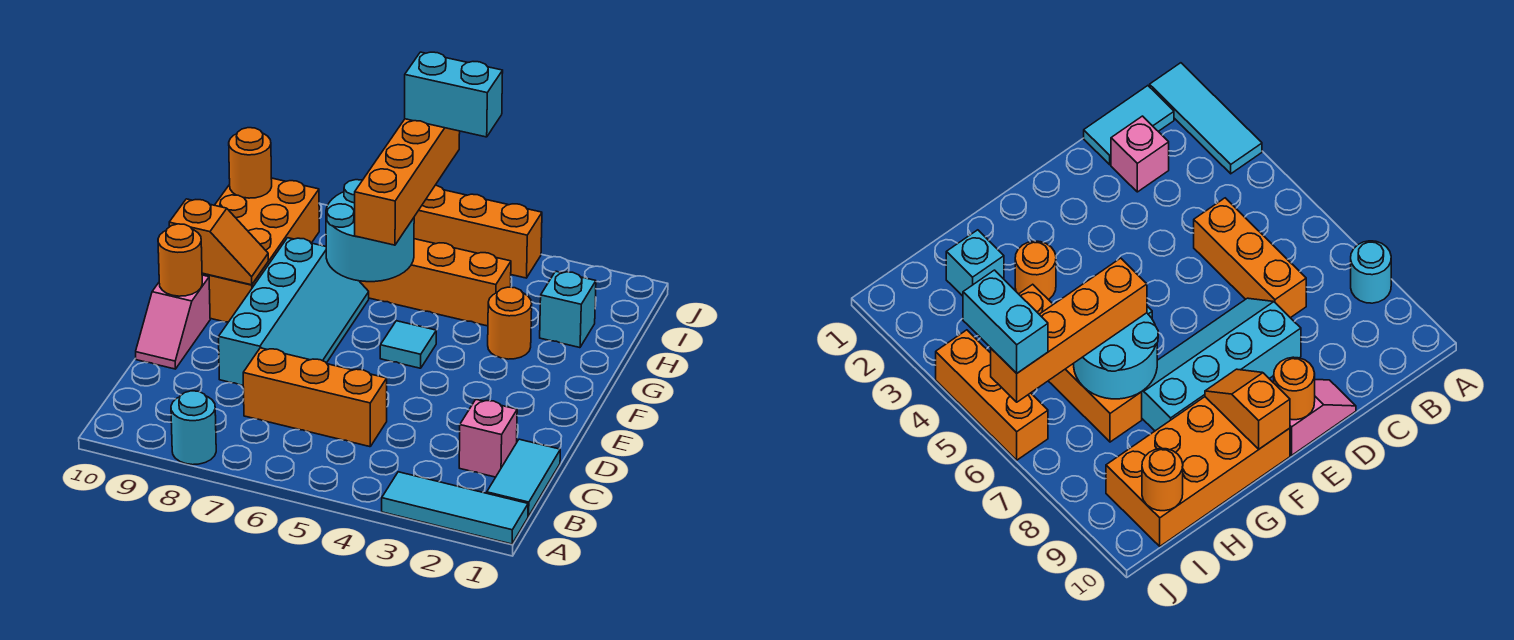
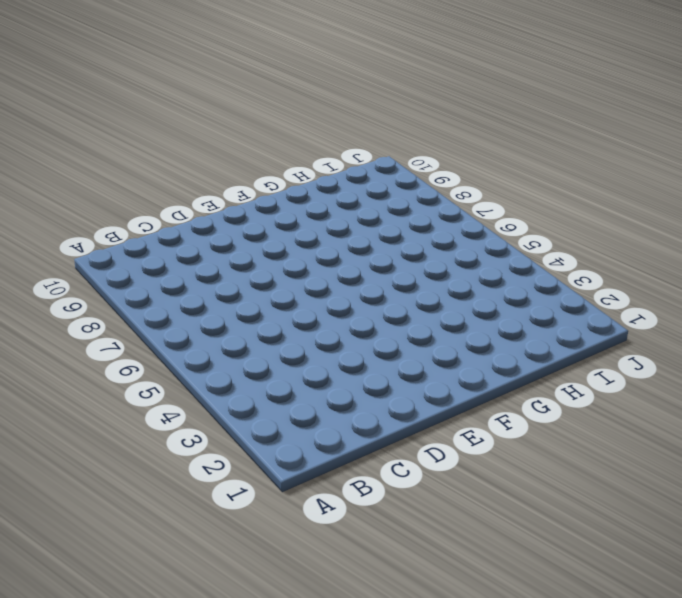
none -> cyan tile A1:A3 level 1
none -> cyan round brick A8 level 1
none -> cyan tile B1:C1 level 1

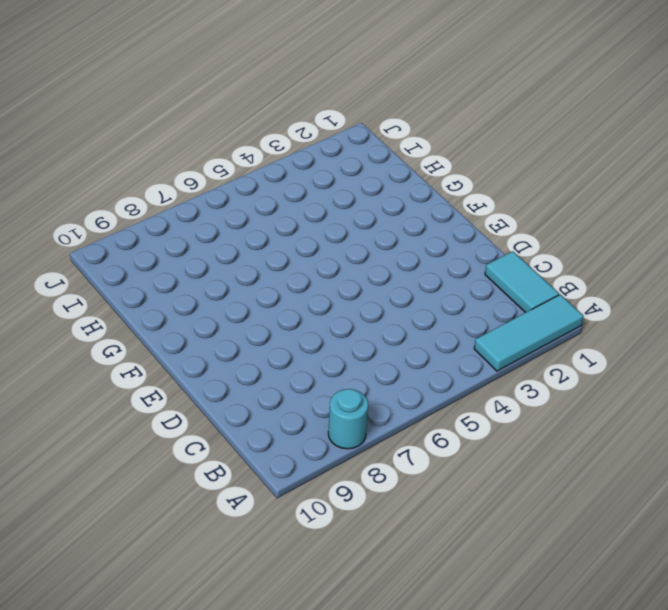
none -> pink brick C2 level 1
none -> orange brick C5:C7 level 1
none -> cyan slope D7:G8 level 1 top 8

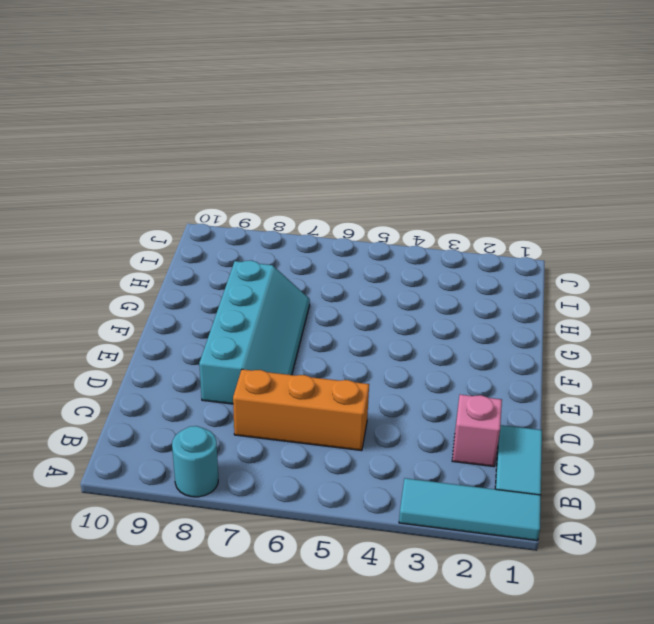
none -> pink slope D10:E10 level 1 top E
none -> cyan tile F5 level 1
none -> orange brick F9:I10 level 1

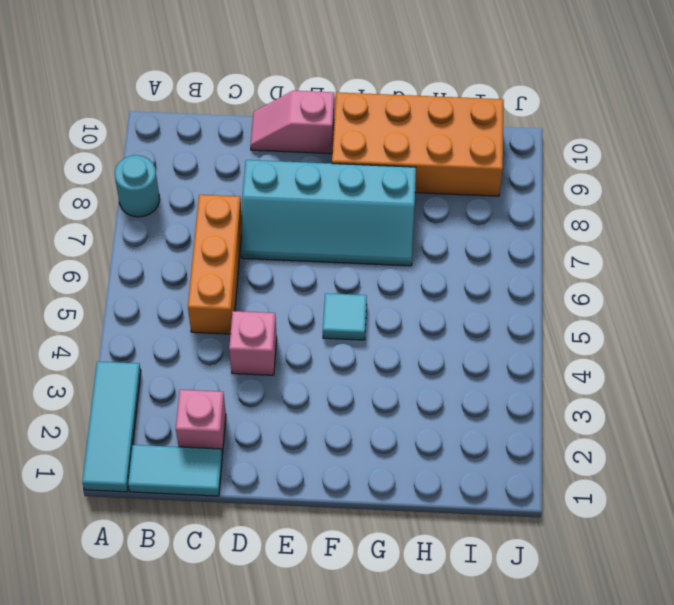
pink brick D4 level 1 -> none
none -> orange round brick G3 level 1
none -> cyan brick H2 level 1
none -> orange brick H4:H7 level 1

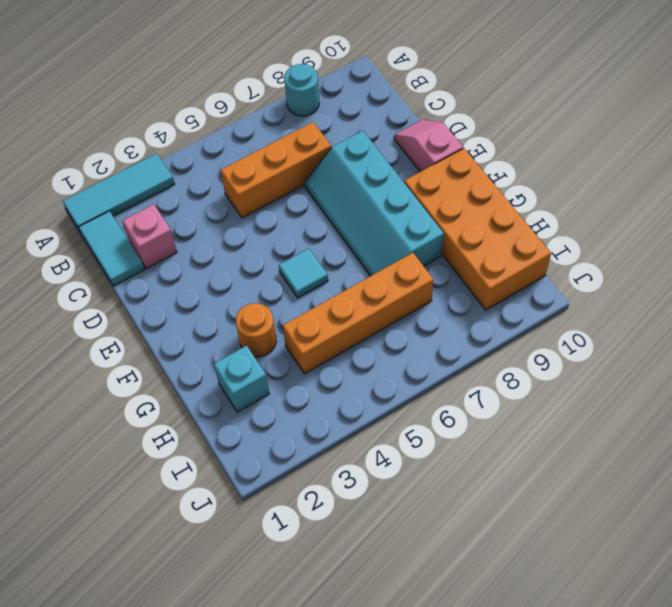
none -> orange brick J4:J6 level 1
none -> orange round brick E10 level 2
none -> orange slope F9:F10 level 2 top 10

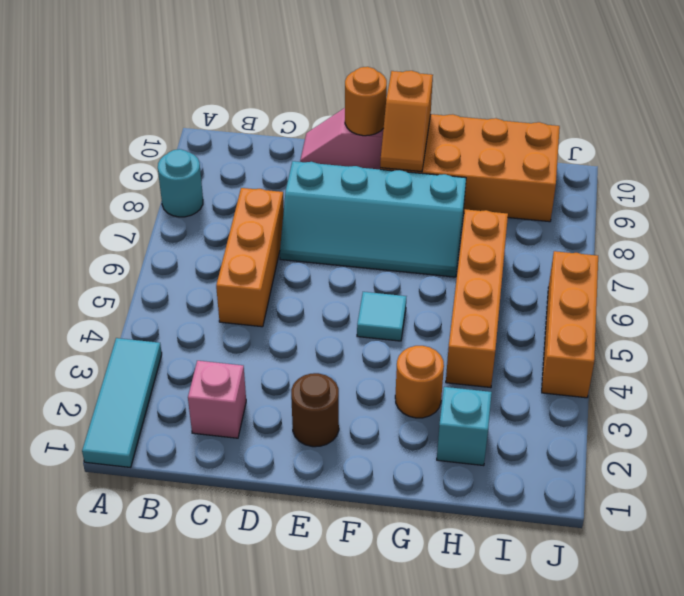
brown round brick E2 level 1 -> none
none -> cyan tile B1:C1 level 1
none -> cyan round brick G6:H7 level 2
none -> orange round brick I10 level 2

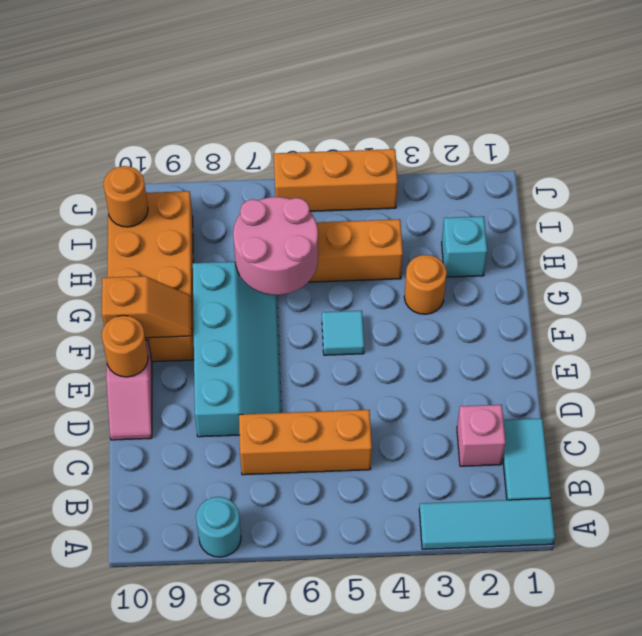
pink round brick G6:H7 level 2 -> cyan round brick G6:H7 level 2
none -> orange brick G6:J6 level 3
none -> cyan brick J5:J6 level 4

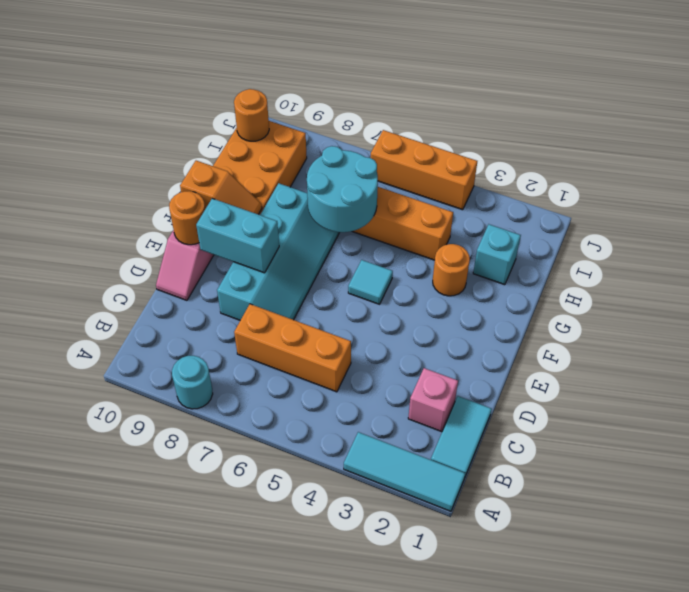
cyan brick E8:E9 level 2 -> cyan brick J5:J6 level 4
none -> orange brick G6:J6 level 3

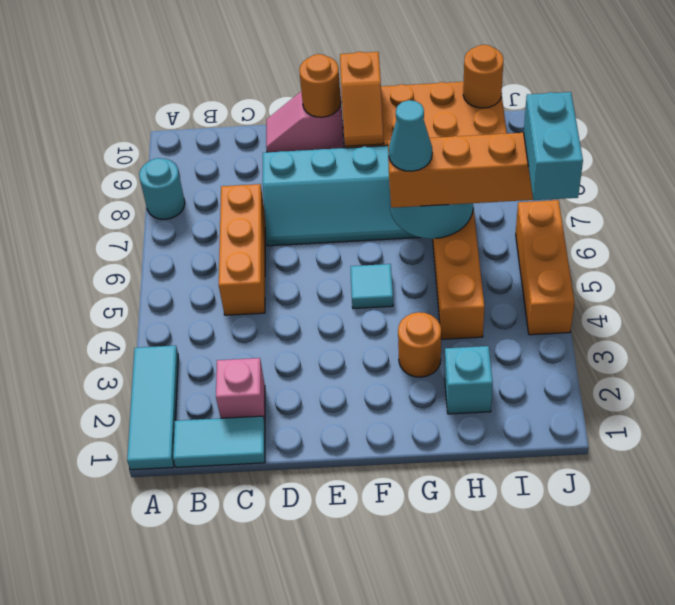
cyan cone G6 level 4 -> none

